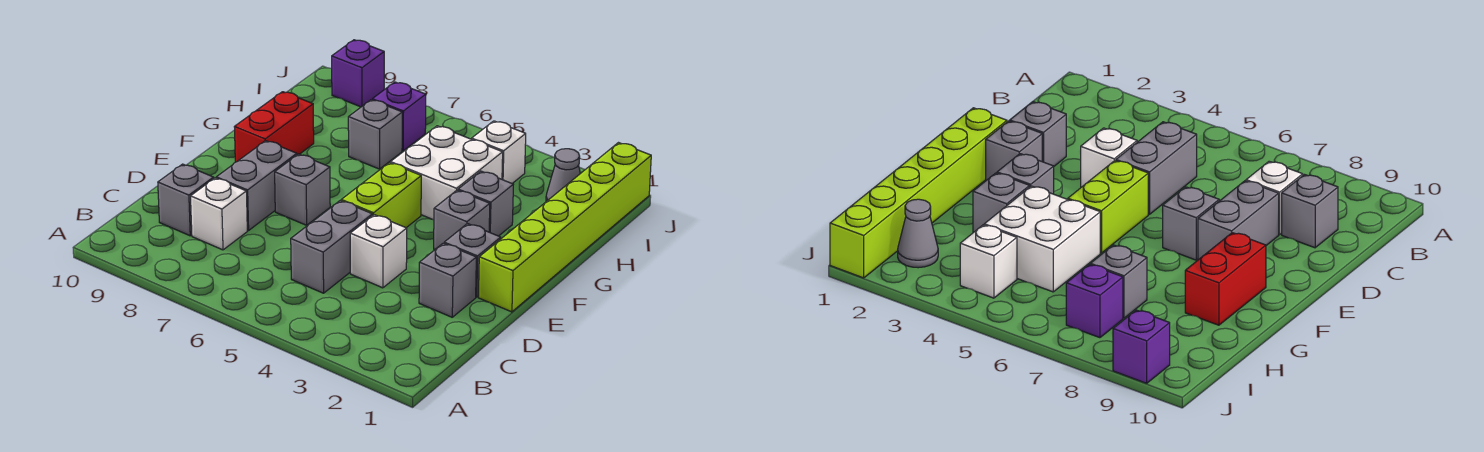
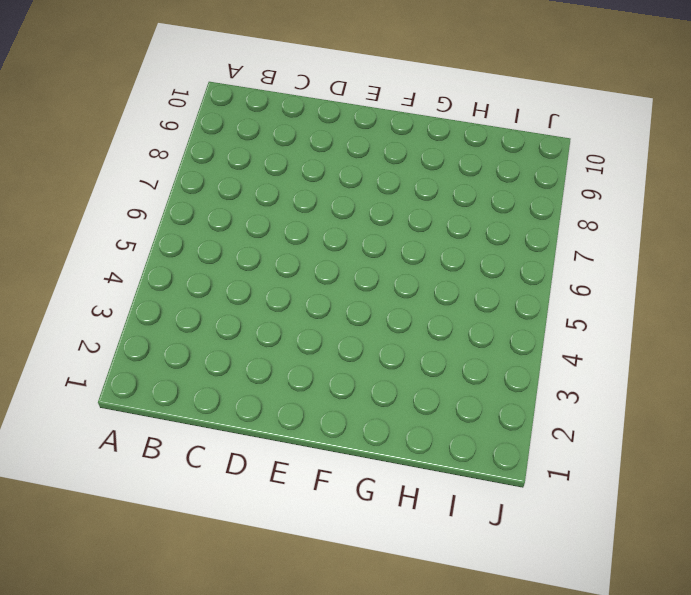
none -> grey brick C5:D5 level 1
none -> white brick C8 level 1
none -> grey brick C9 level 1

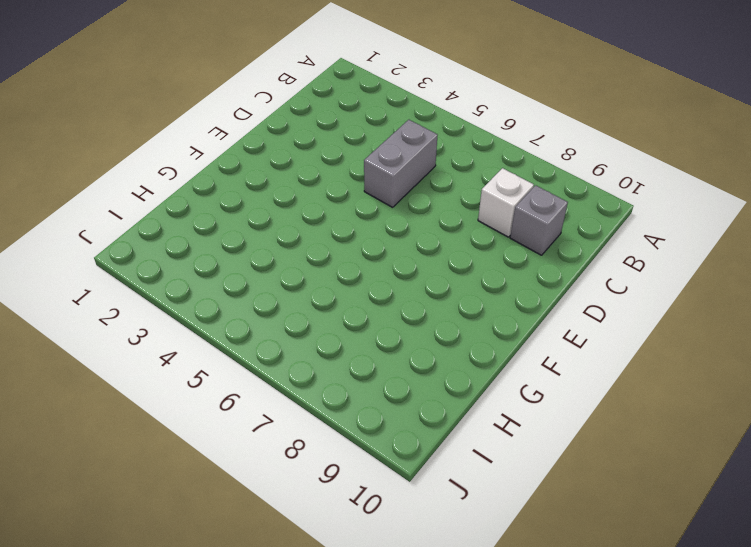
none -> grey brick D2 level 1
none -> white brick D4 level 1
none -> grey brick D8:E8 level 1

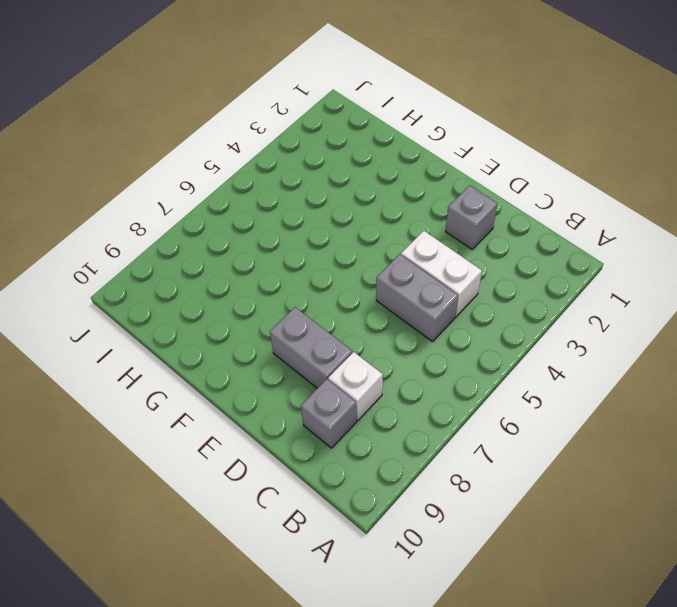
white brick C4:D4 level 1 -> white brick D4 level 1
none -> lime brick E1:J1 level 1
none -> grey brick E2 level 1
none -> lime brick E5:F5 level 1

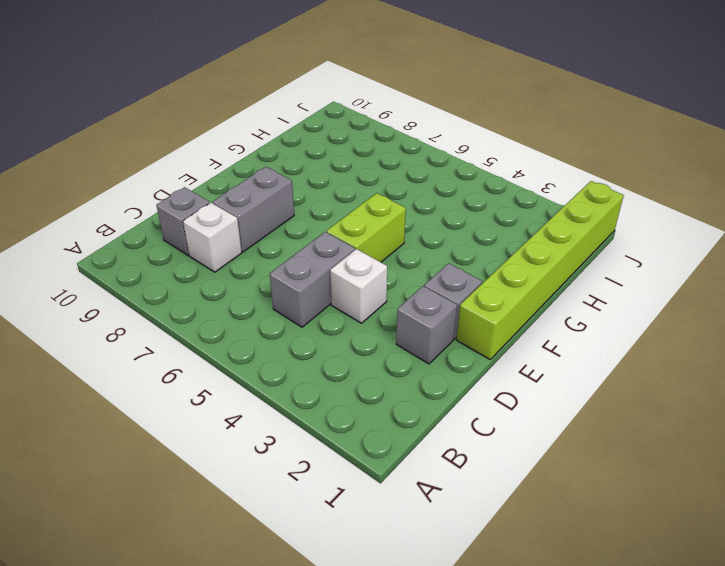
none -> grey brick E7 level 1
none -> grey brick F3 level 1
none -> red brick F9:G9 level 1

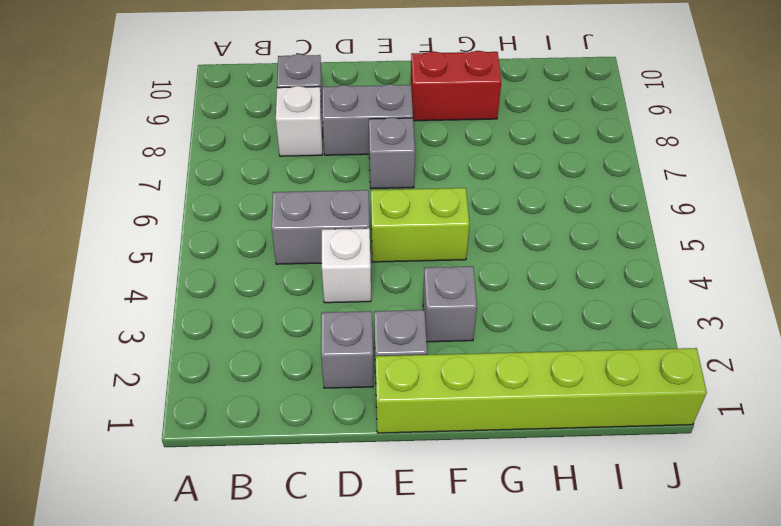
none -> grey brick G3 level 1
none -> white brick G4:H5 level 1
none -> grey brick H7 level 1

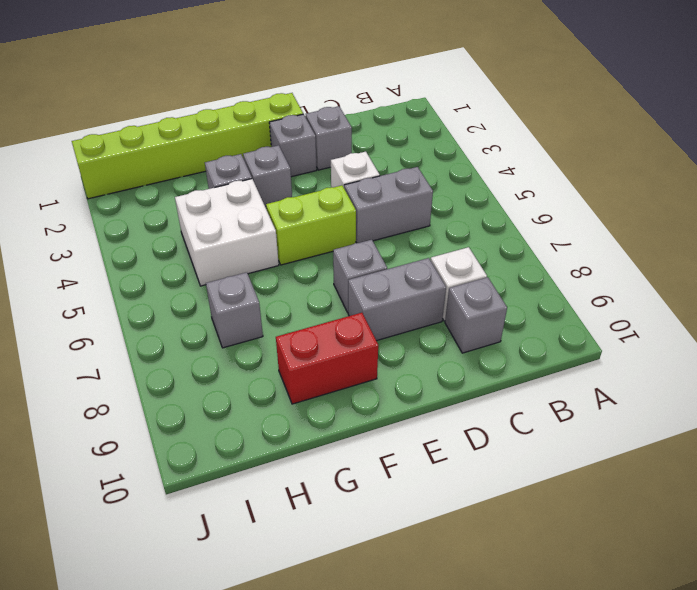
none -> grey cone I2 level 1
none -> white brick I4 level 1
none -> purple brick I7 level 1

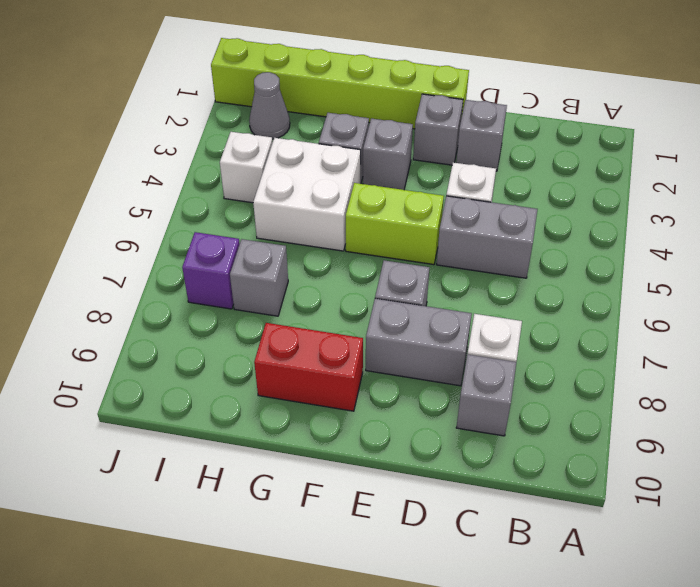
none -> purple brick J9 level 1

